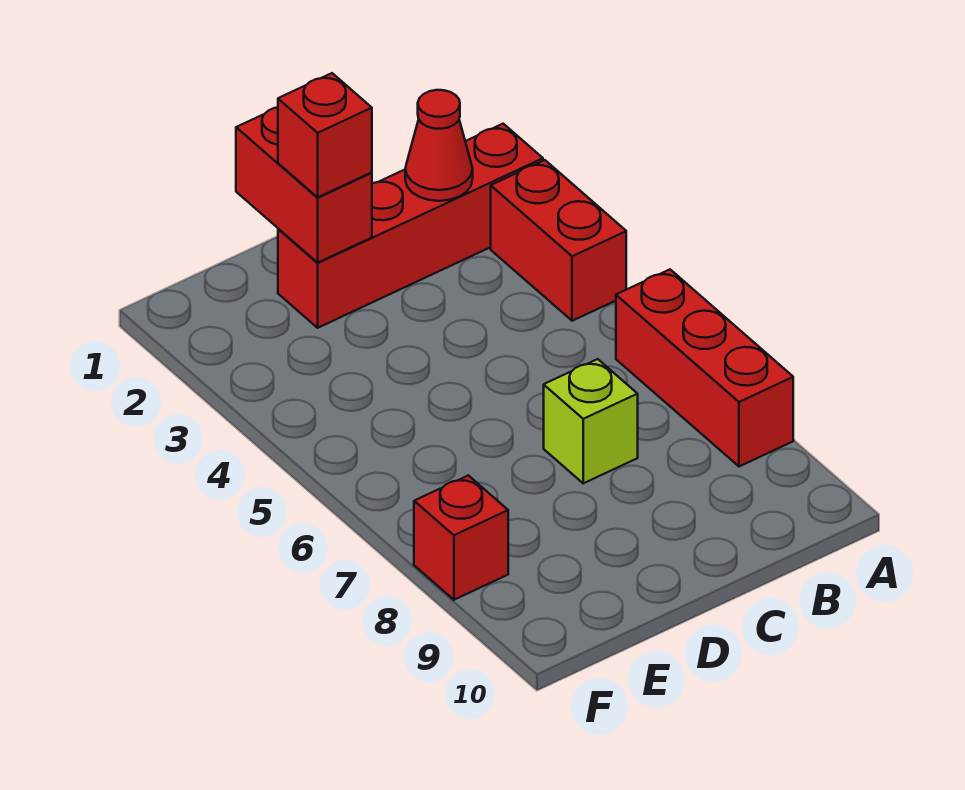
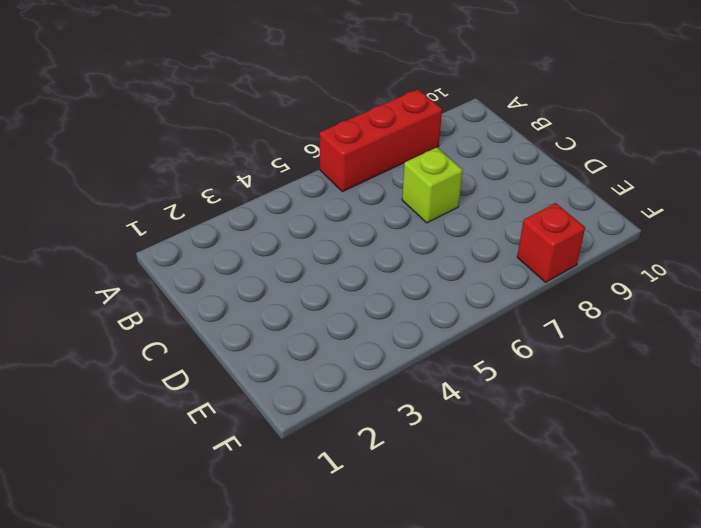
none -> red brick A2:D2 level 1
none -> red brick A3:A4 level 1

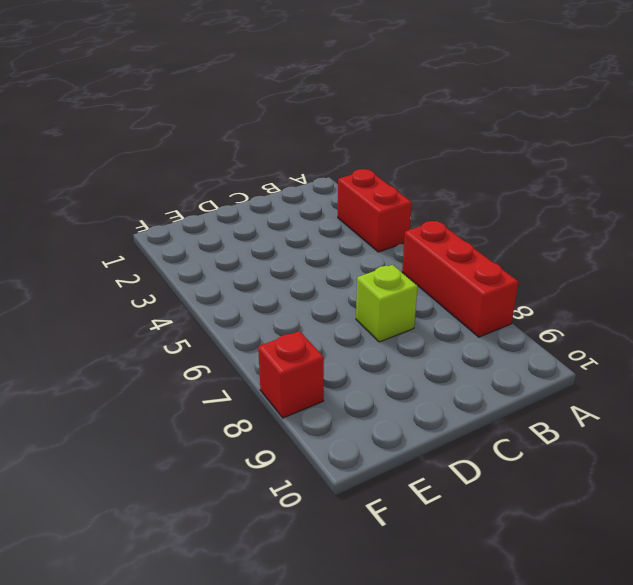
none -> red brick A2:D2 level 1
none -> red cone B2 level 2

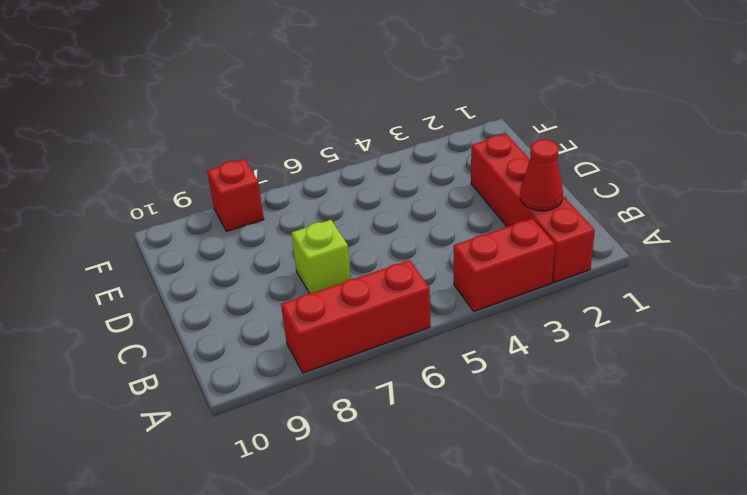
none -> red brick D1:D2 level 2
none -> red brick D2 level 3

